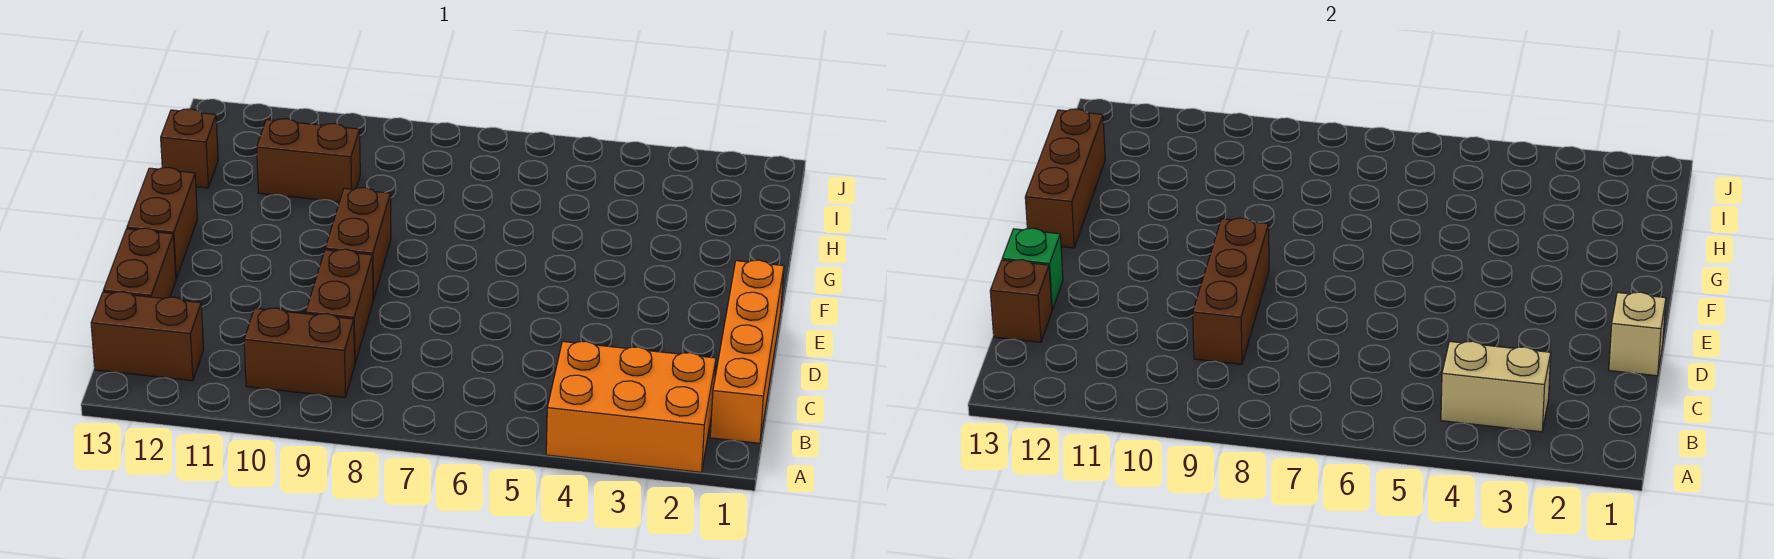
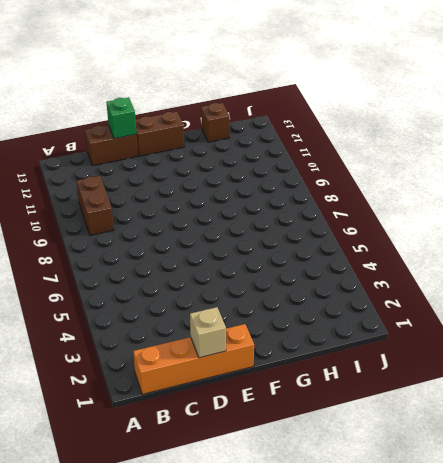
none -> orange brick A2:B4 level 1
none -> brown brick B12:B13 level 1
none -> brown brick C9:D9 level 1

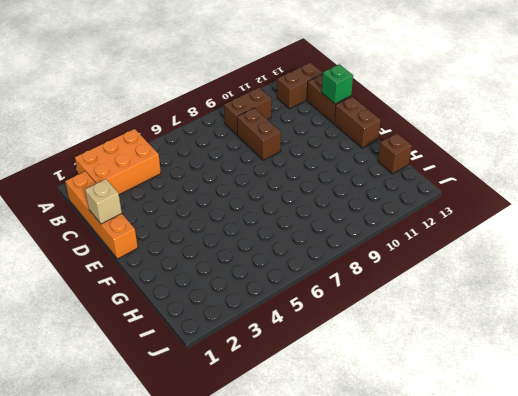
none -> brown brick E9:F9 level 1
none -> brown brick H10:H11 level 1
none -> tan brick B3:B4 level 2

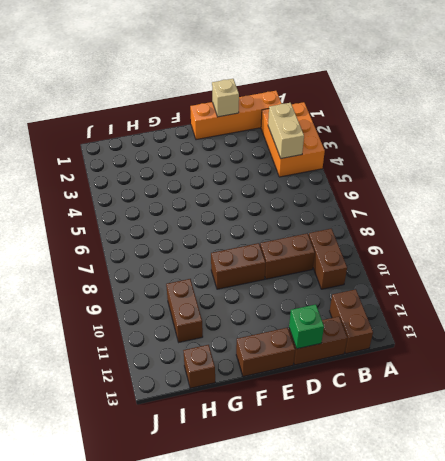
none -> brown brick C9:E9 level 2
none -> brown brick C13 level 2
none -> brown brick F13:H13 level 2

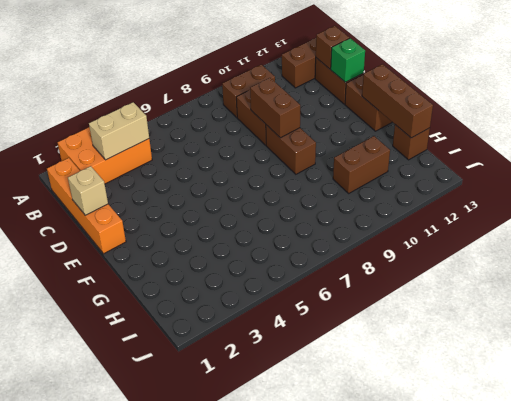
brown brick D9:E9 level 2 -> brown brick C9:E9 level 2

